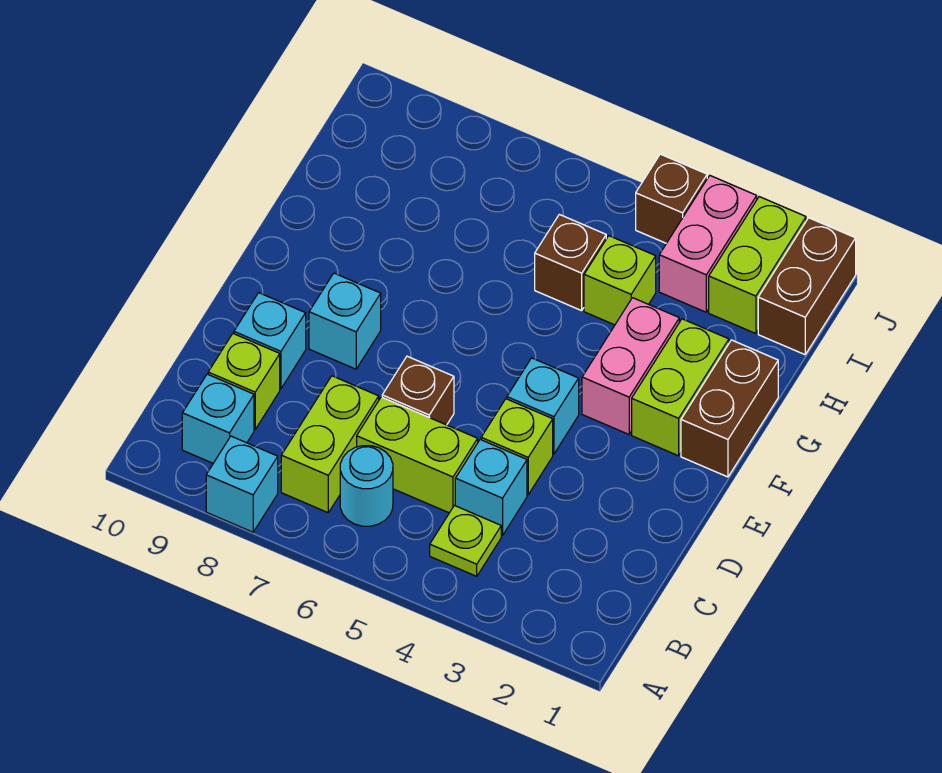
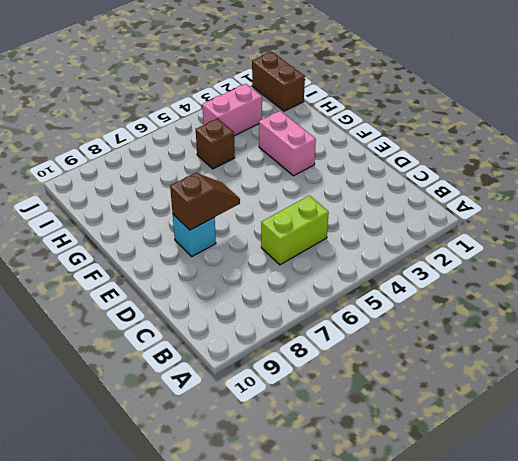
brown slope E7:E8 level 2 top 8 -> none
pink brick I3:I4 level 1 -> pink brick I3:J3 level 1
none -> cyan brick A8 level 1
none -> lime plate B4 level 1
none -> cyan round brick B6 level 1

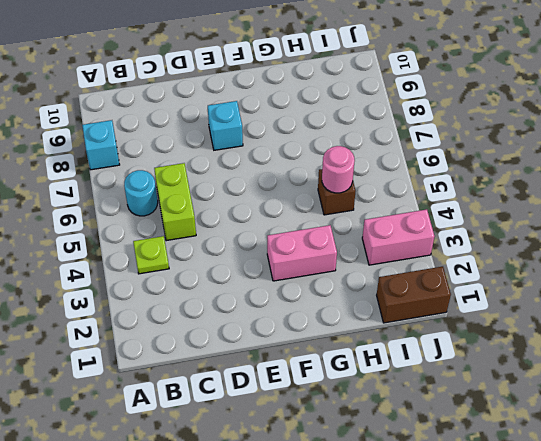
pink round brick H5 level 2 -> none
none -> lime brick B7:C7 level 1
none -> cyan brick B9 level 1
none -> cyan brick C4 level 1

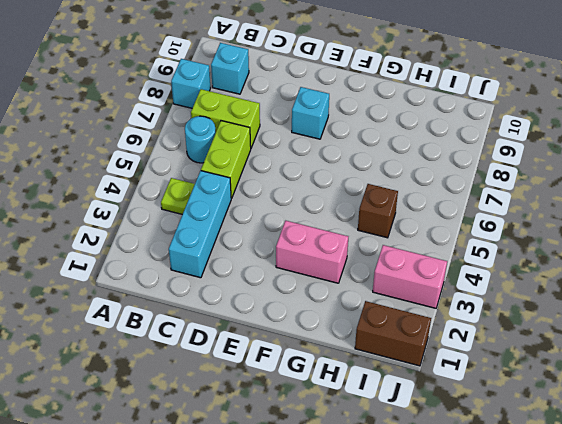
cyan brick C2:C4 level 1 -> cyan brick C4 level 1
none -> lime brick C9 level 1
none -> lime brick D4 level 1
none -> brown brick D6 level 1

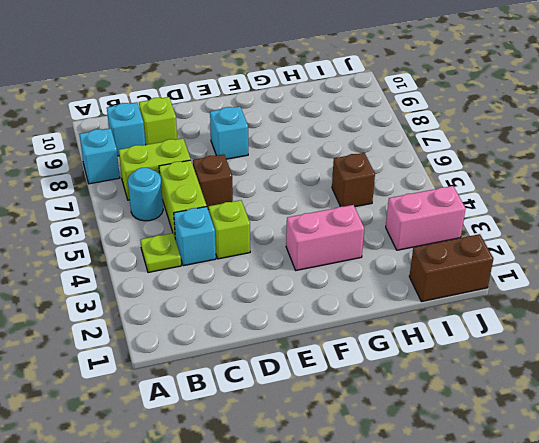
none -> cyan brick D9 level 1
none -> cyan brick E4 level 1
none -> brown brick F1:G1 level 1

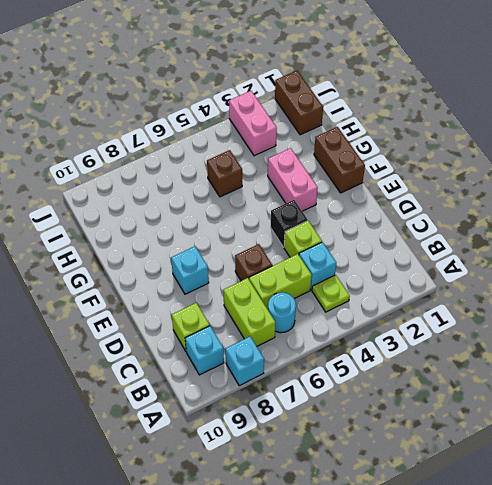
black brick E4 level 1 -> cyan brick E4 level 1
none -> cyan brick D9 level 1
none -> lime brick F2:G2 level 1
none -> lime brick H4 level 1

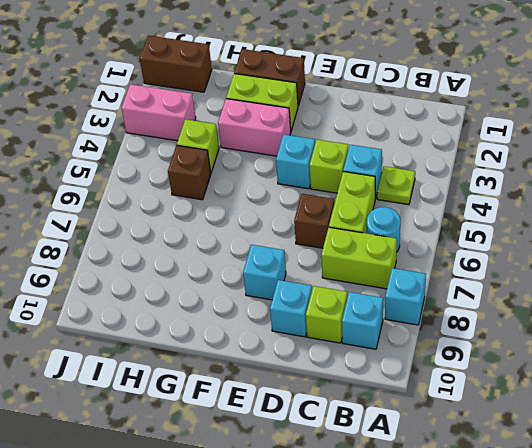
none -> lime brick I2:J2 level 1
none -> brown brick J4 level 1

